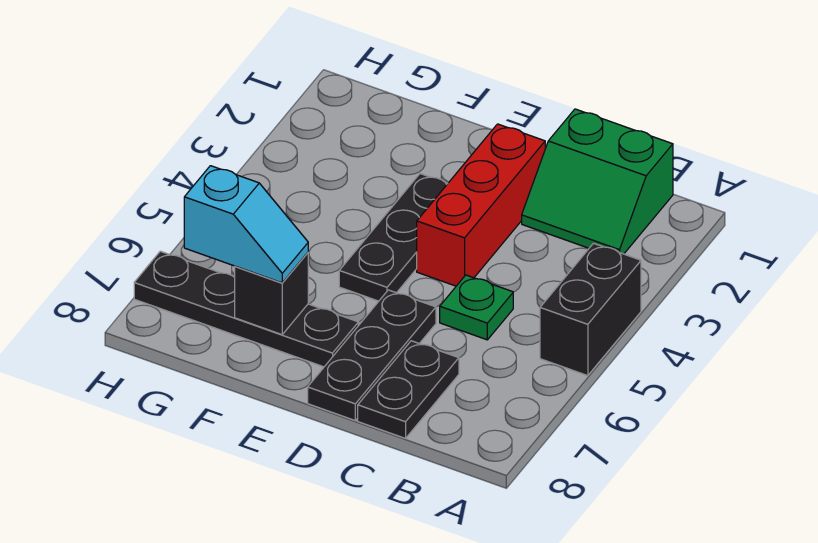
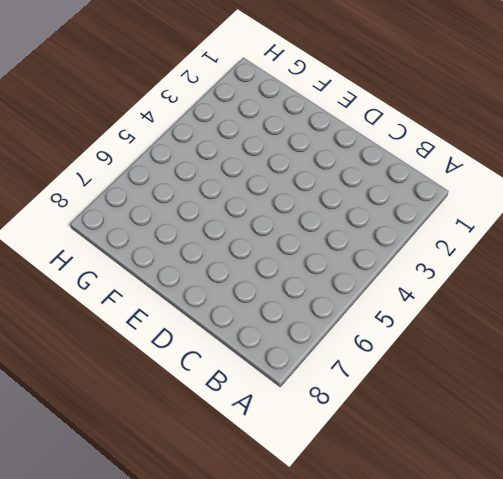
none -> black brick A4:A5 level 1
none -> green slope B1:C2 level 1 top 1

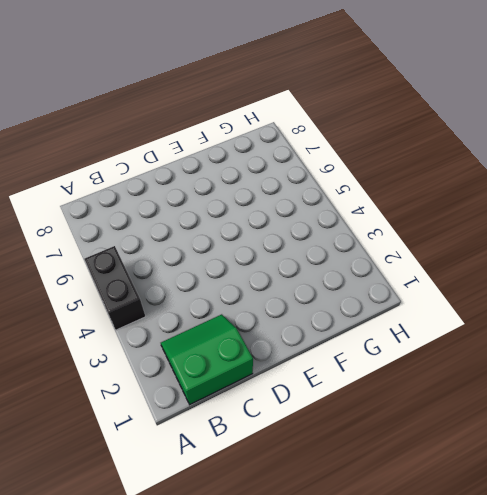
none -> green plate C5 level 1
none -> black plate C7:C8 level 1

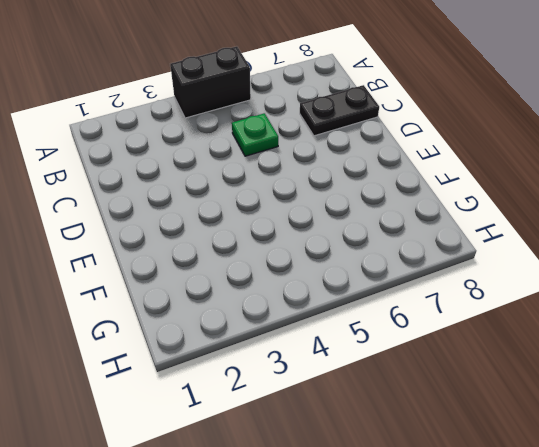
none -> green slope B1:C2 level 1 top 1
none -> red brick D2:D4 level 1

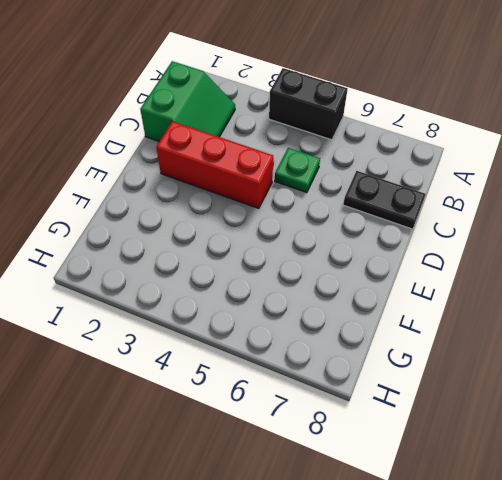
none -> black plate D6:D8 level 1
none -> black plate E3:E5 level 1

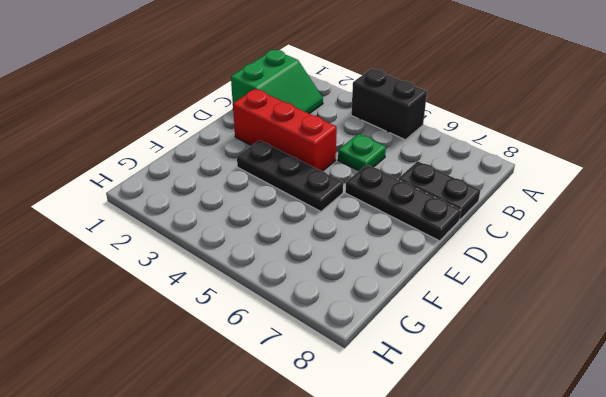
none -> black plate E7:H7 level 1
none -> black brick F7 level 2

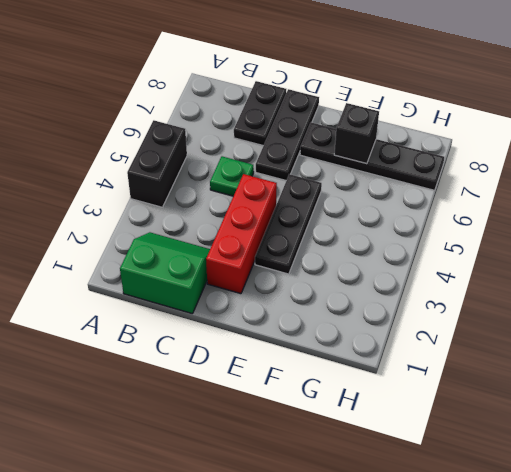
none -> cyan slope F7:G7 level 3 top G

